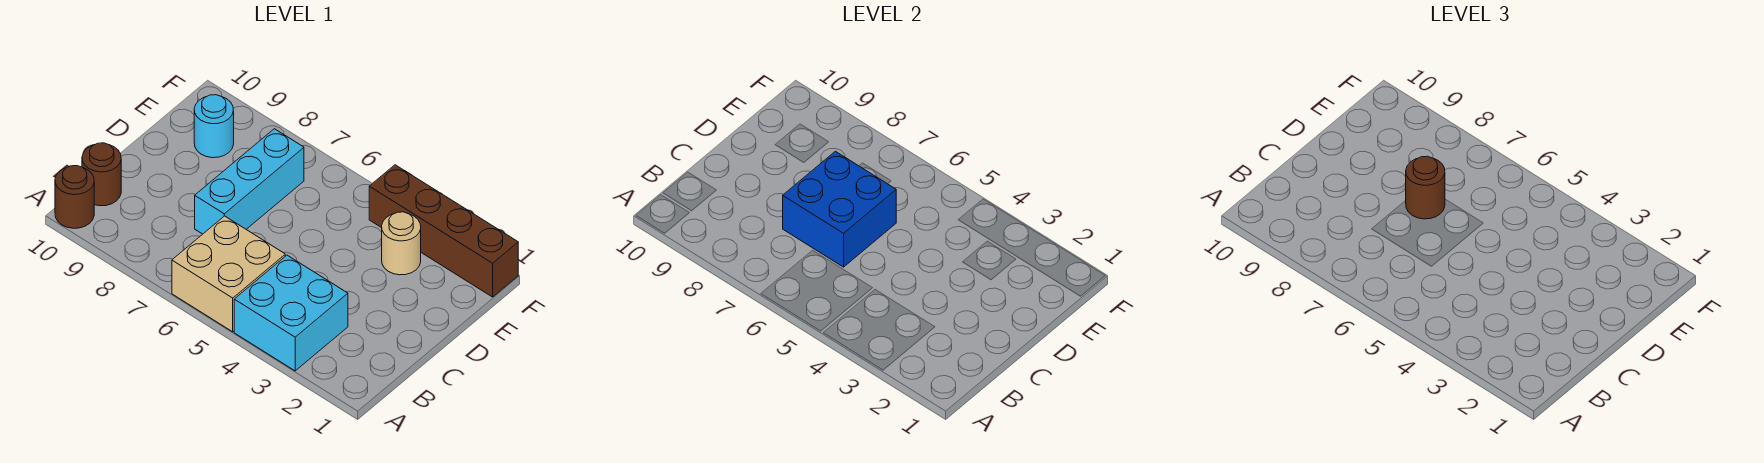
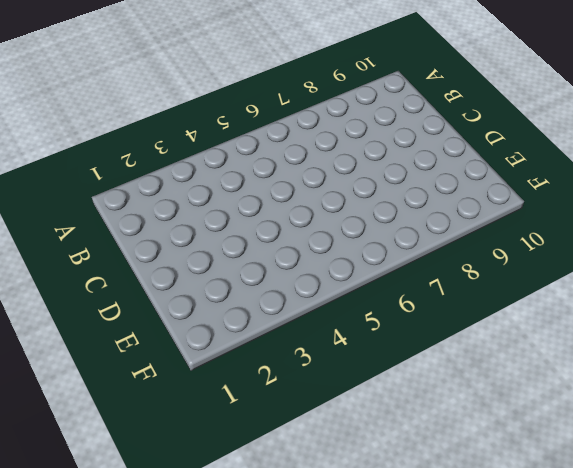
none -> cyan brick A3:B4 level 1
none -> tan brick A5:B6 level 1

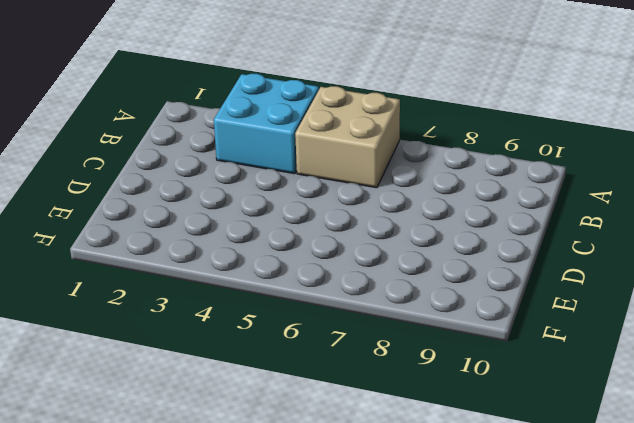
none -> brown round brick A10 level 1
none -> brown round brick B10 level 1

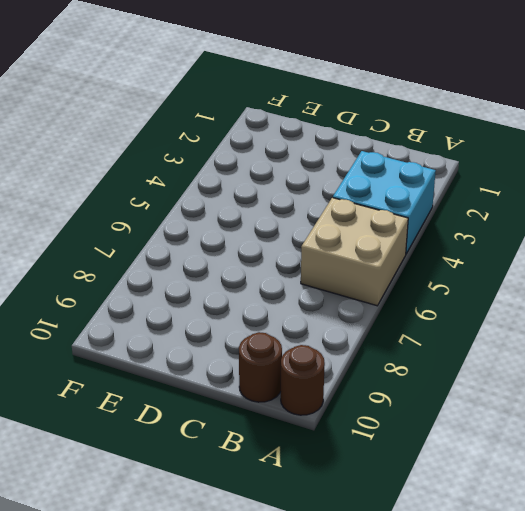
none -> cyan brick C7:E7 level 1
none -> tan round brick E3 level 1

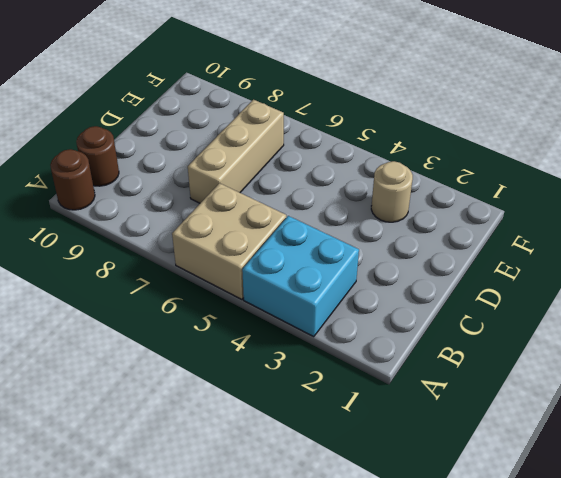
tan brick C7:E7 level 1 -> cyan brick C7:E7 level 1
none -> cyan round brick E9 level 1
none -> brown brick F1:F4 level 1

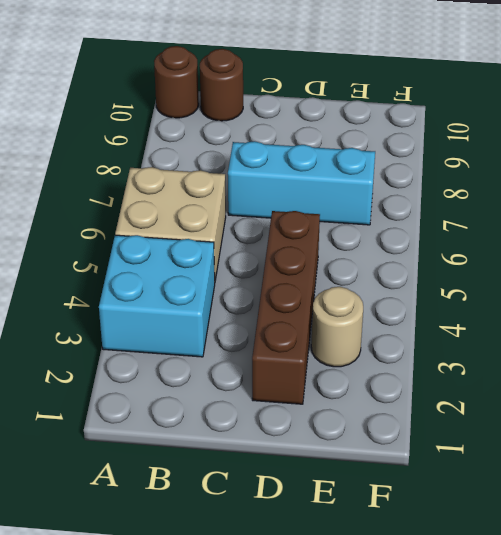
brown brick D2:D5 level 1 -> brown brick F1:F4 level 1
none -> cyan round brick E9 level 1
none -> blue brick C6:D7 level 2

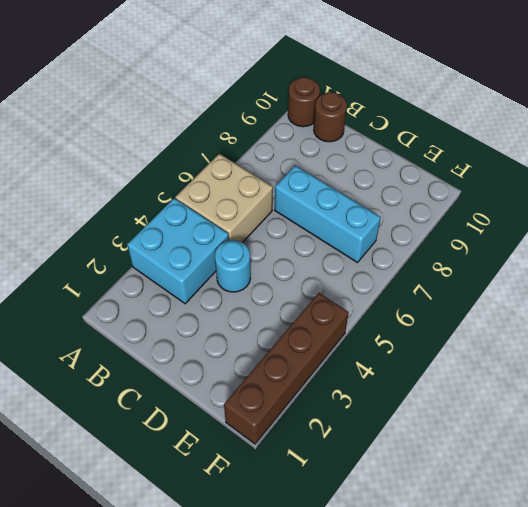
cyan round brick C4 level 1 -> cyan round brick E9 level 1
none -> tan round brick E3 level 1
none -> blue brick C6:D7 level 2

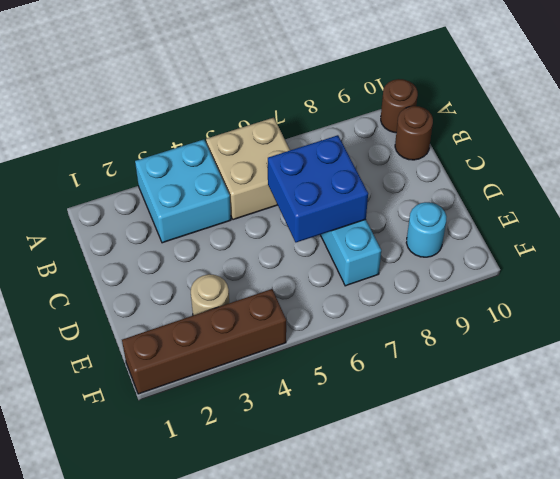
none -> brown round brick D7 level 3

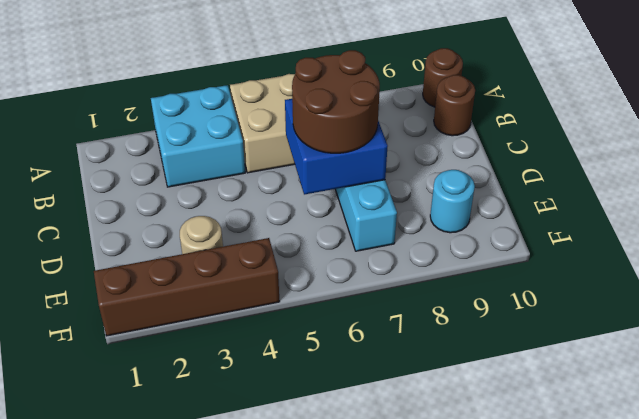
brown round brick C6:D7 level 3 -> brown round brick D7 level 3

